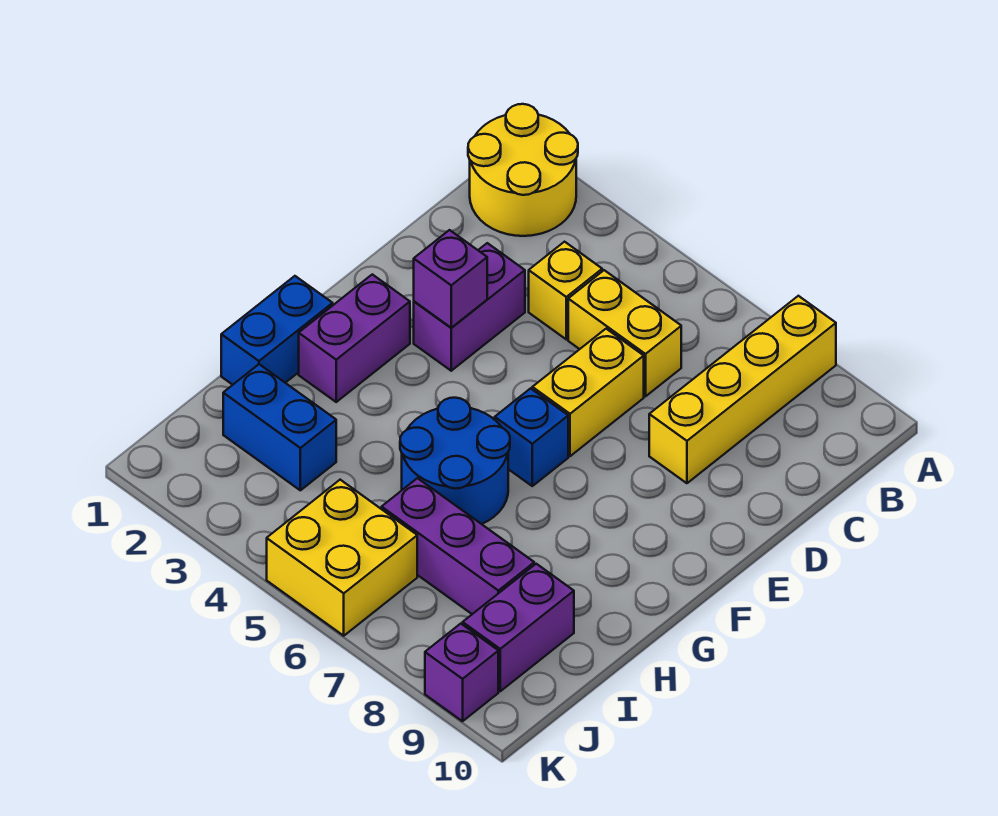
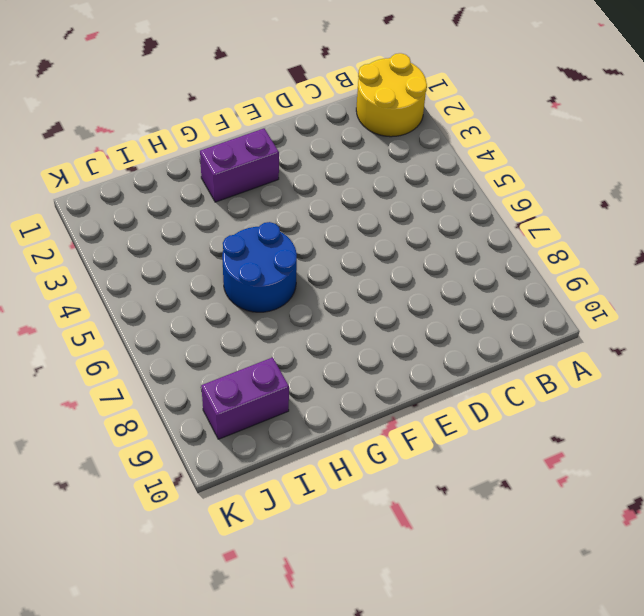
none -> yellow brick A8:D8 level 1
none -> yellow brick C4 level 1
none -> yellow brick C5:C6 level 1

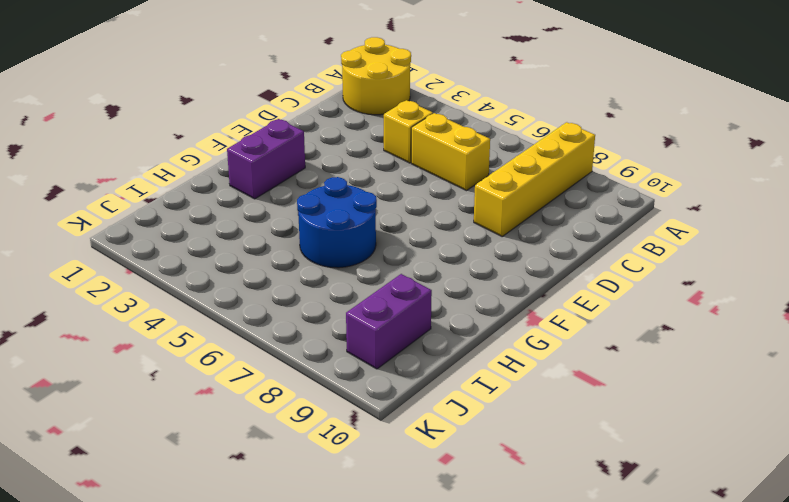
none -> purple brick D3:E3 level 1
none -> yellow brick D6:E6 level 1
none -> blue brick F6 level 1

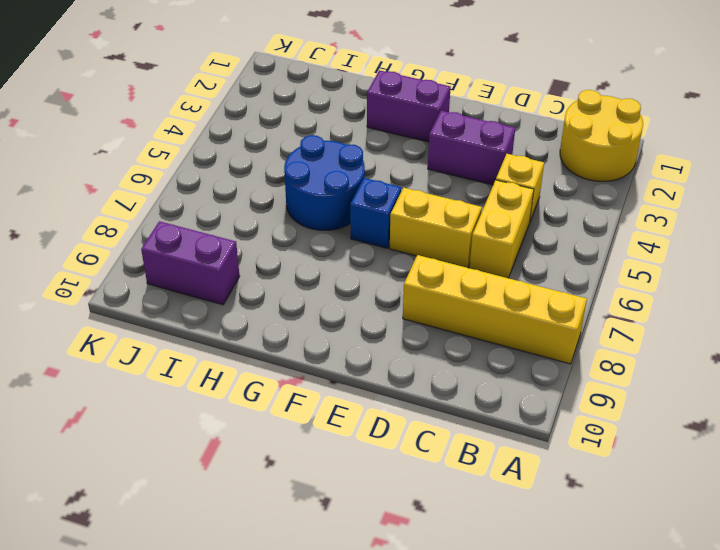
none -> blue brick G1:H1 level 1
none -> blue brick I2:I3 level 1
none -> purple brick I6:I8 level 1

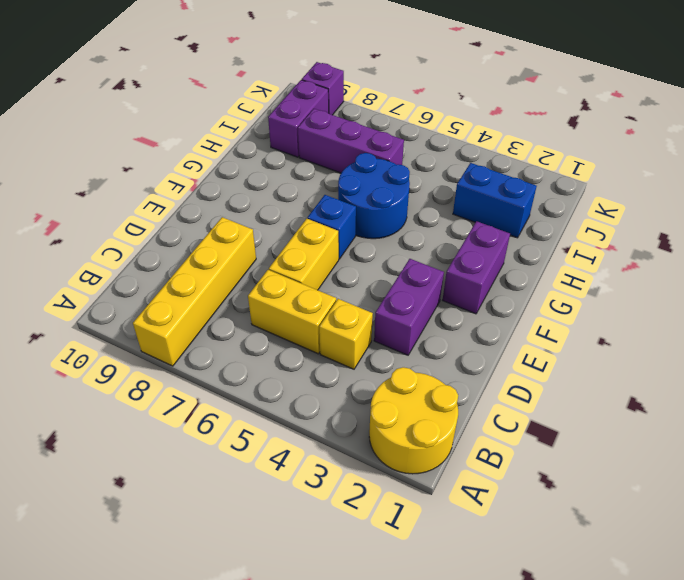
none -> blue brick G1:H1 level 1
none -> yellow brick J5:K6 level 1
none -> purple brick E3 level 2

